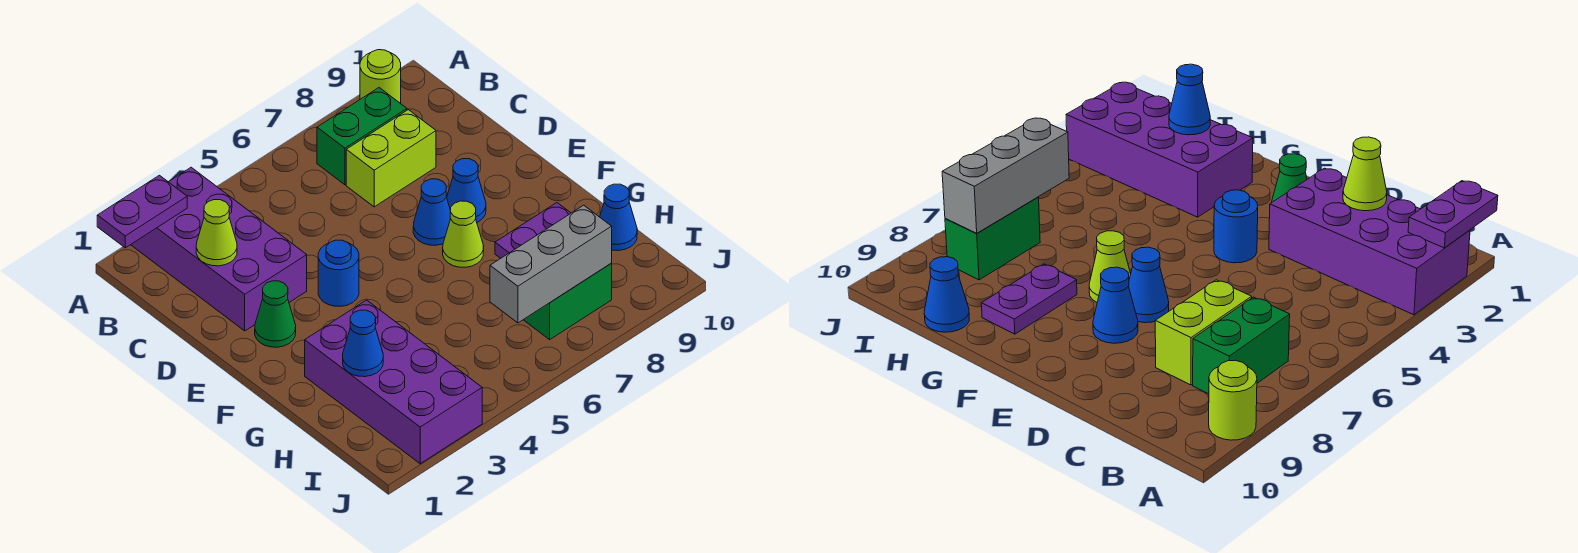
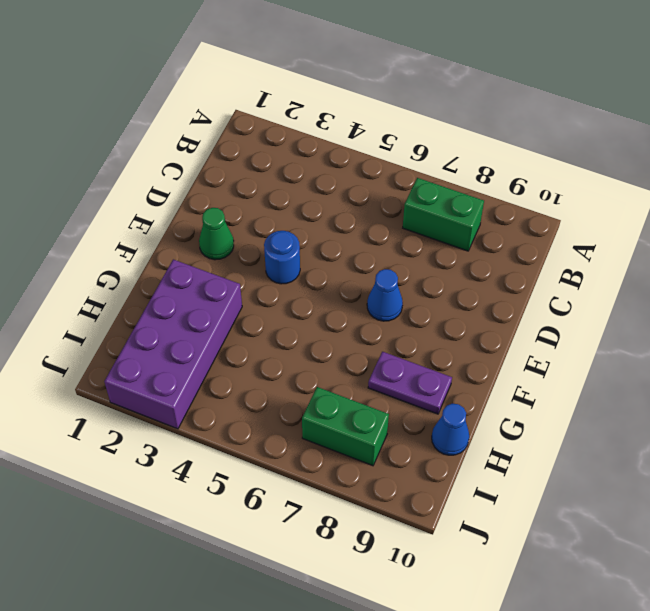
none -> purple brick A2:D3 level 1
none -> lime round brick A9 level 1
none -> lime brick C7:C8 level 1

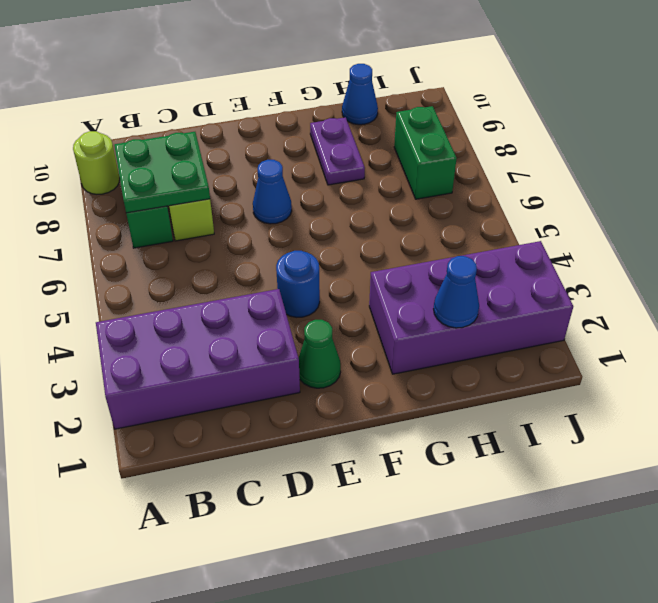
green plate B7:C8 level 2 -> none
none -> blue cone E8 level 1
none -> lime cone F7 level 1
none -> purple plate A1:A2 level 2

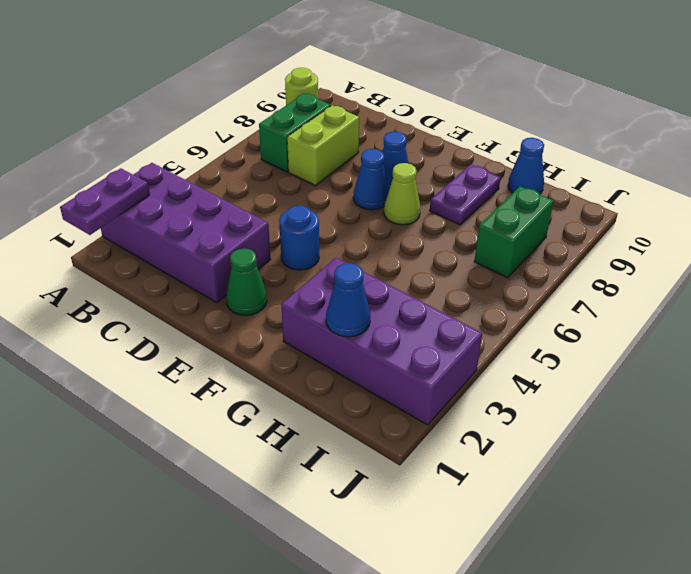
none -> lime cone C2 level 2
none -> grey brick I6:I8 level 2

